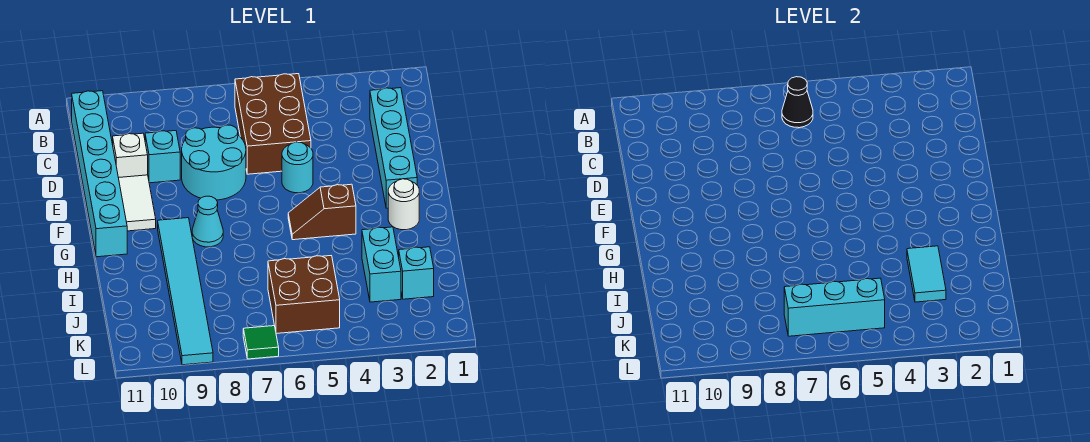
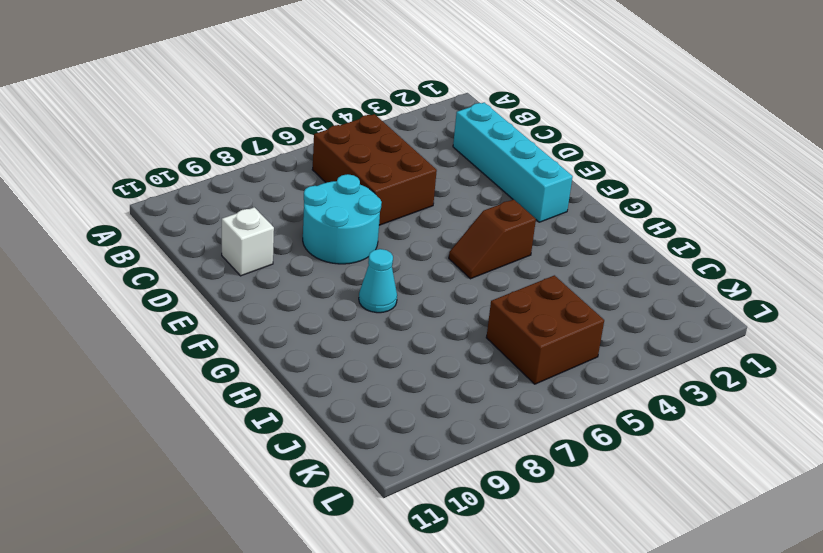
none -> cyan brick B11:G11 level 1
none -> cyan brick D9 level 1
none -> cyan round brick E5 level 1

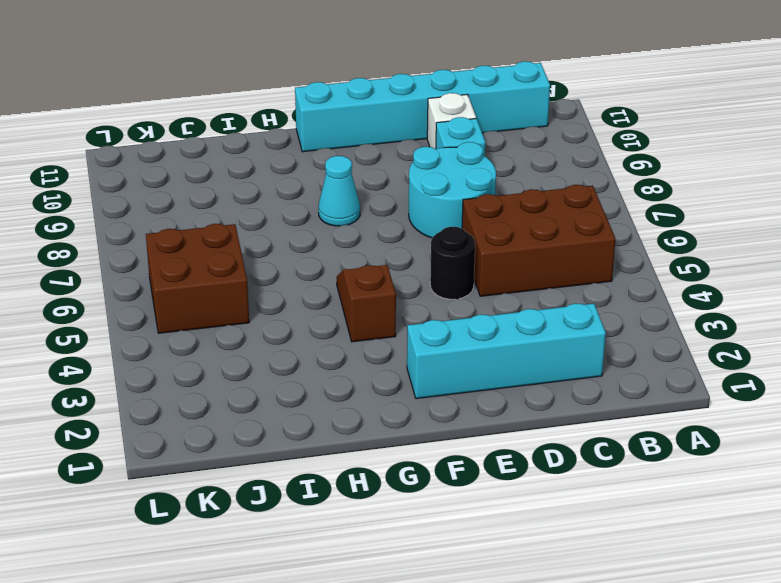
black round brick E5 level 1 -> cyan round brick E5 level 1
none -> white tile E10:F10 level 1
none -> white round brick G2 level 1
none -> cyan tile G9:L9 level 1

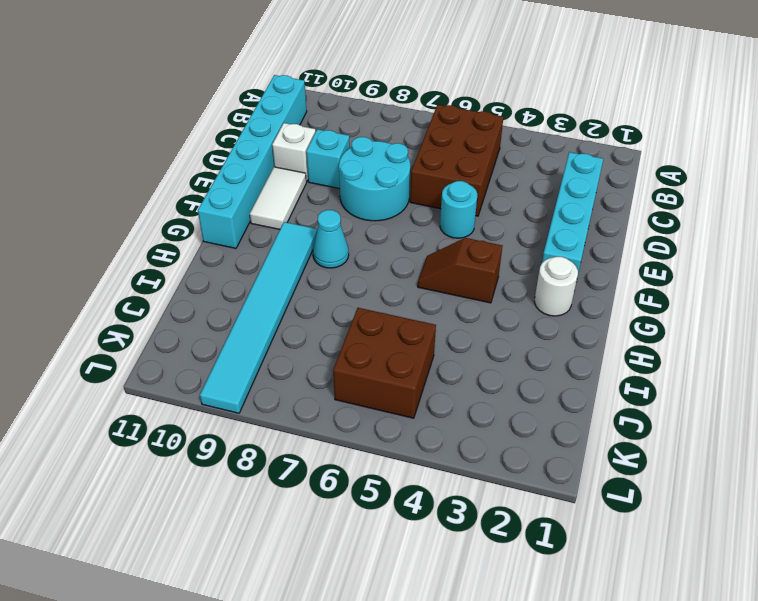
none -> cyan brick I3:J3 level 1
none -> cyan brick J2 level 1
none -> green tile L7 level 1

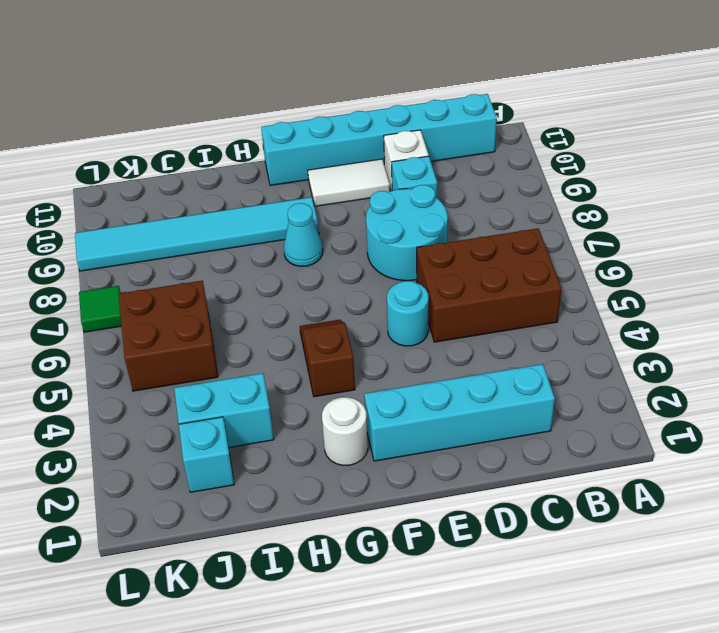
none -> black cone B6 level 2
none -> cyan tile I3:J3 level 2
none -> cyan brick K5:K7 level 2

